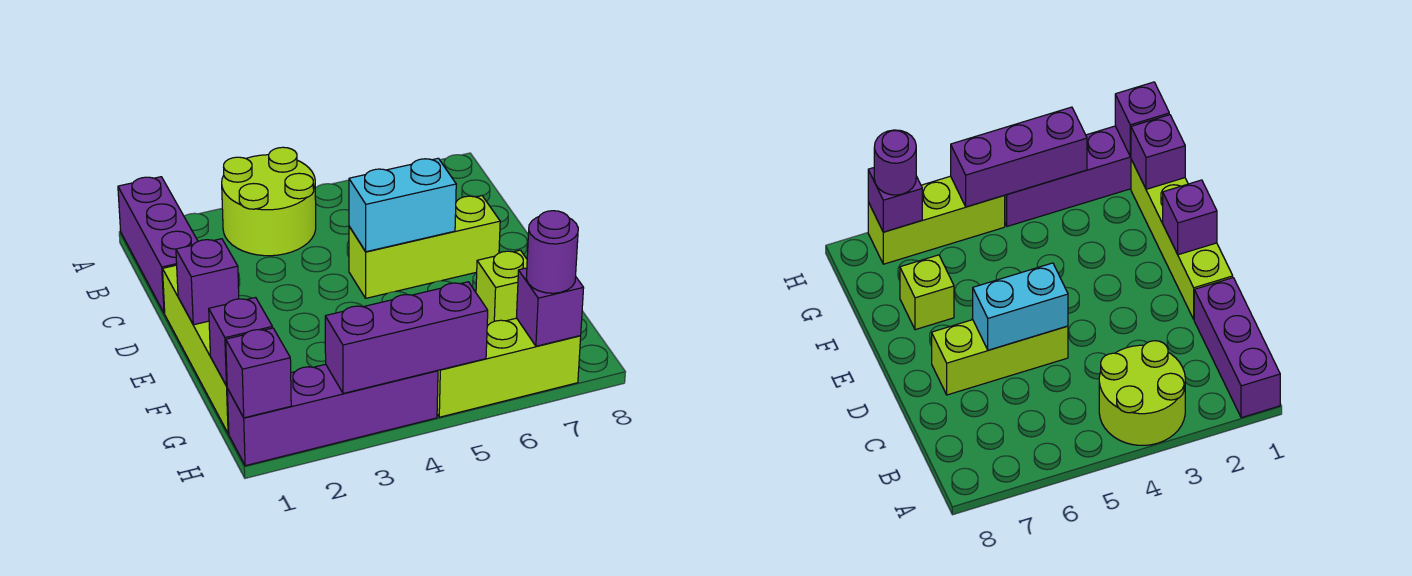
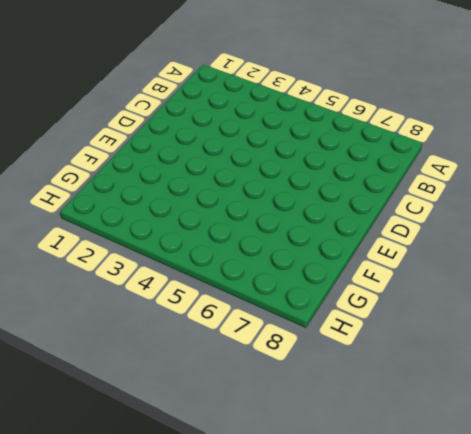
none -> purple brick A1:C1 level 1
none -> lime round brick A3:B4 level 1
none -> lime brick D1:G1 level 1

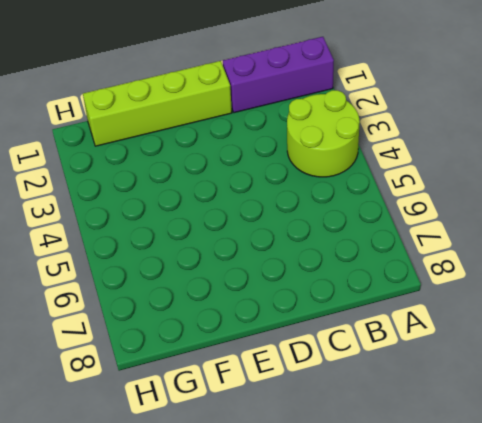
none -> lime brick D5:D7 level 1
none -> lime brick F7 level 1
none -> purple brick H1:H4 level 1

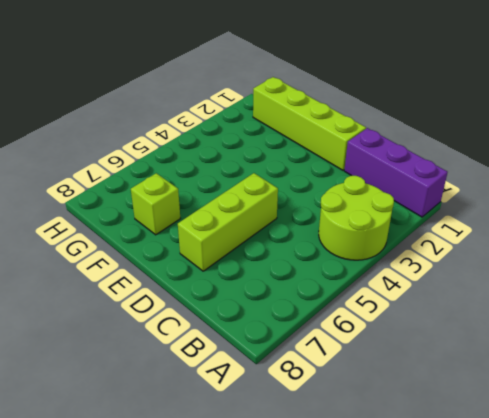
none -> purple brick H1:H4 level 1
none -> lime brick H5:H7 level 1
none -> cyan brick D5:D6 level 2

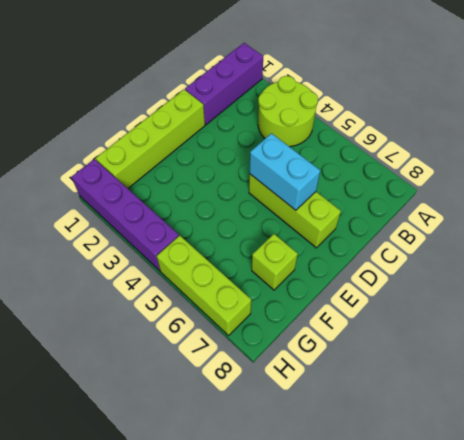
none -> purple brick E1 level 2
none -> purple brick G1 level 2
none -> purple brick H1 level 2

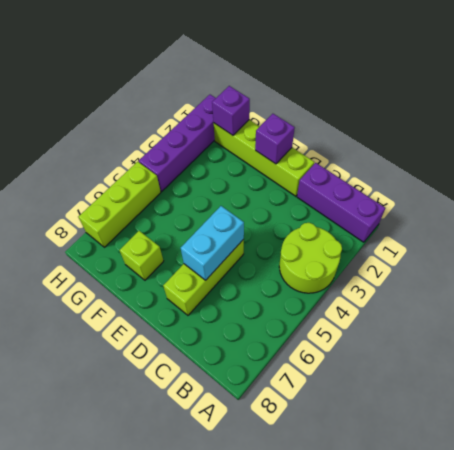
none -> purple brick H1 level 2
none -> purple brick H3:H5 level 2
none -> purple brick H7 level 2

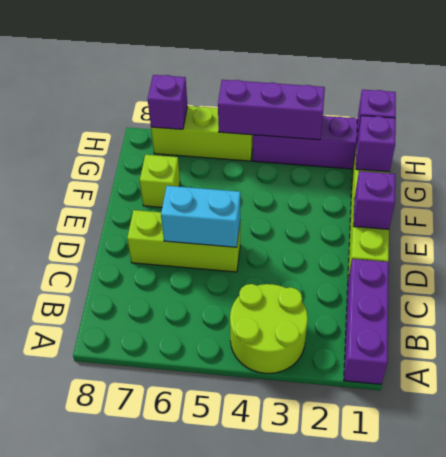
none -> purple round brick H7 level 3

